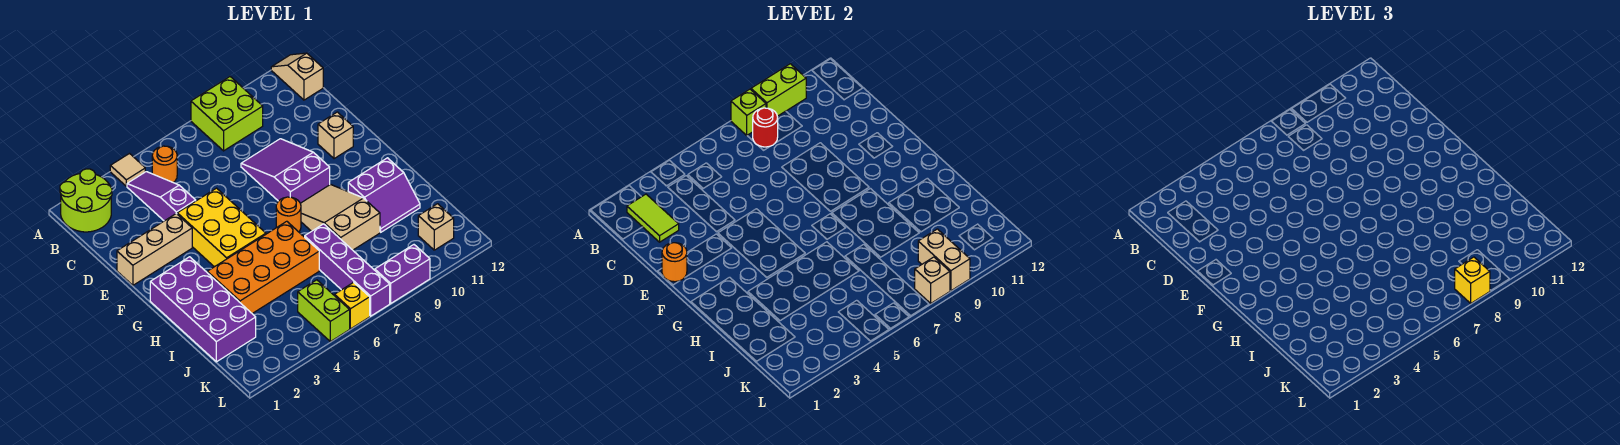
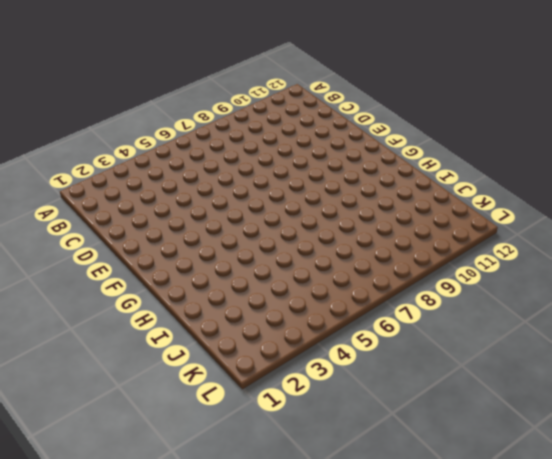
none -> lime round brick A1:B2 level 1
none -> tan tile A4 level 1
none -> lime brick A8:B9 level 1

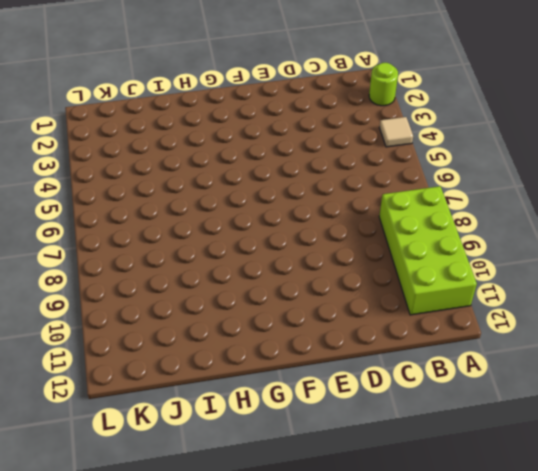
lime round brick A2 level 1 -> lime round brick A1:B2 level 1
lime brick A8:B11 level 1 -> lime brick A8:B9 level 1
none -> tan slope A12:B12 level 1 top B
none -> purple slope B4:D4 level 1 top D
none -> orange round brick B5 level 1

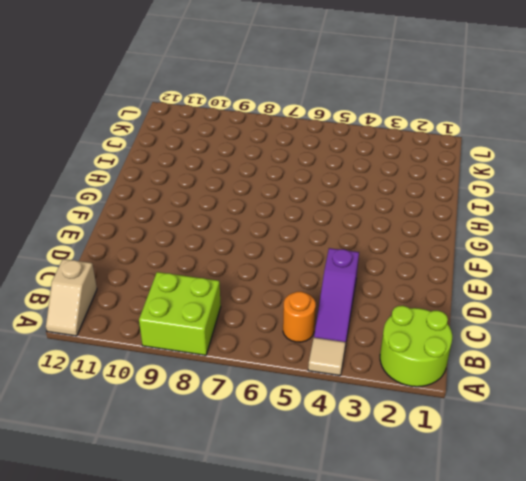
none -> purple slope D8:F9 level 1 top F
none -> tan brick E1:E3 level 1
none -> yellow brick E4:G5 level 1

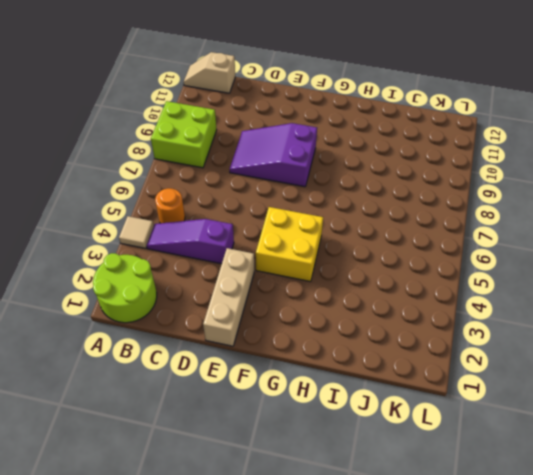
yellow brick F4:G5 level 1 -> yellow brick E4:G5 level 1
none -> tan brick E11 level 1
none -> purple brick G1:J2 level 1
none -> orange round brick G7 level 1

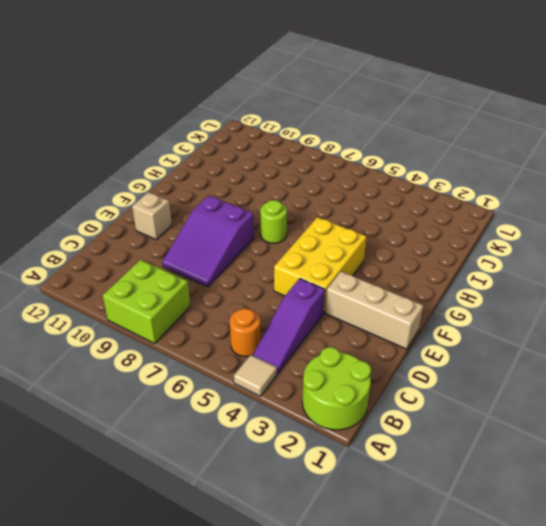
lime round brick G7 level 1 -> orange round brick G7 level 1
none -> tan slope A12:B12 level 1 top B
none -> purple brick G1:J2 level 1
none -> tan slope G8:I9 level 1 top I

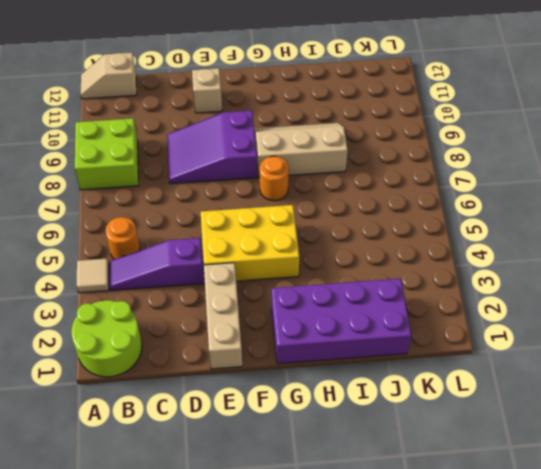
tan slope G8:I9 level 1 top 8 -> tan slope G8:I9 level 1 top I
none -> orange brick H3:I6 level 1
none -> purple slope H10:I11 level 1 top H
none -> purple brick I7:L7 level 1

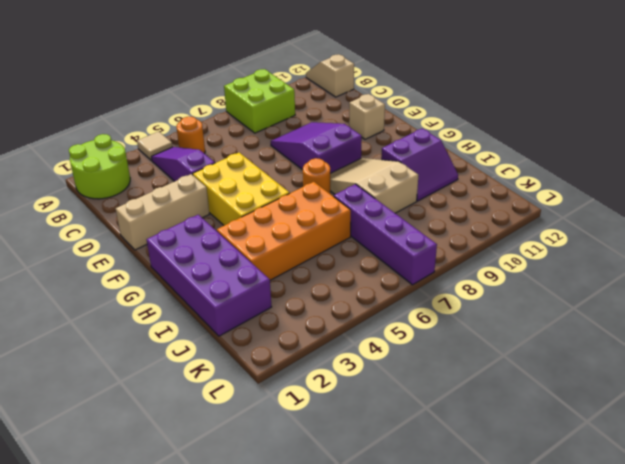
none -> lime brick K5:L5 level 1
none -> tan brick K11 level 1
none -> yellow brick L6 level 1

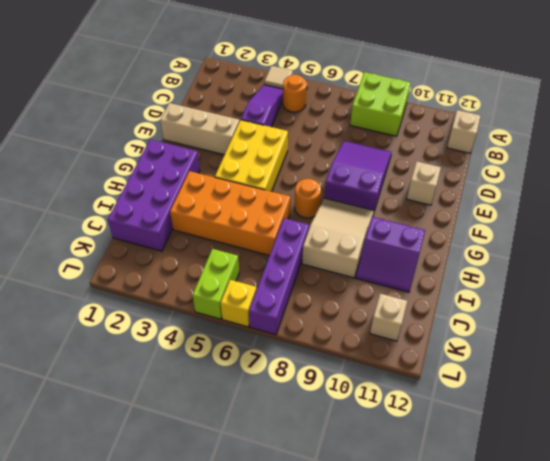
none -> lime round brick A1:B2 level 1
none -> purple brick L8:L9 level 1
none -> lime brick A8 level 2

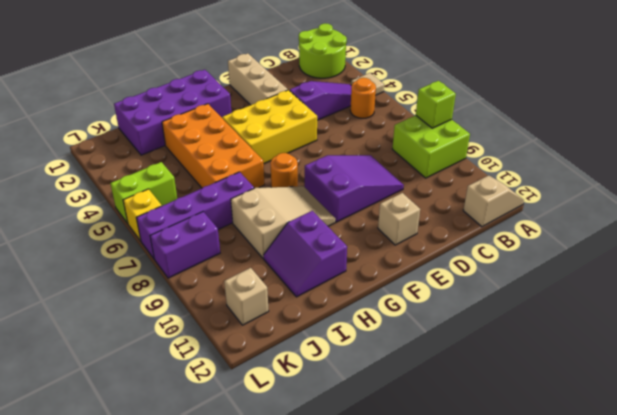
purple brick K8:L8 level 1 -> purple brick L8:L9 level 1
none -> lime brick A9:A10 level 2
none -> lime tile B2:C2 level 2
none -> red round brick B8 level 2

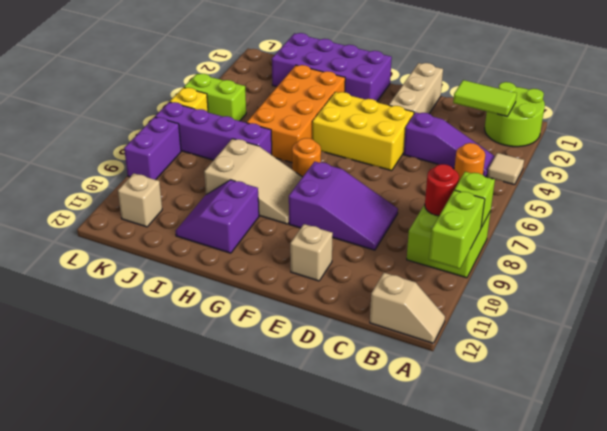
none -> orange round brick E1 level 2
none -> tan brick K9:L9 level 2
none -> tan brick L8 level 2

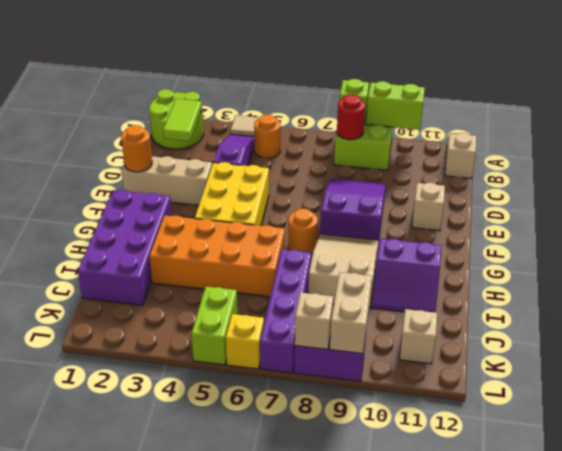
none -> yellow brick L8 level 3

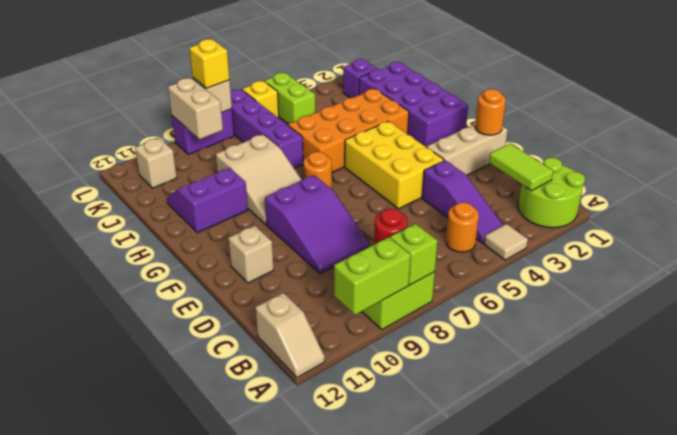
purple brick K2 level 1 -> none

